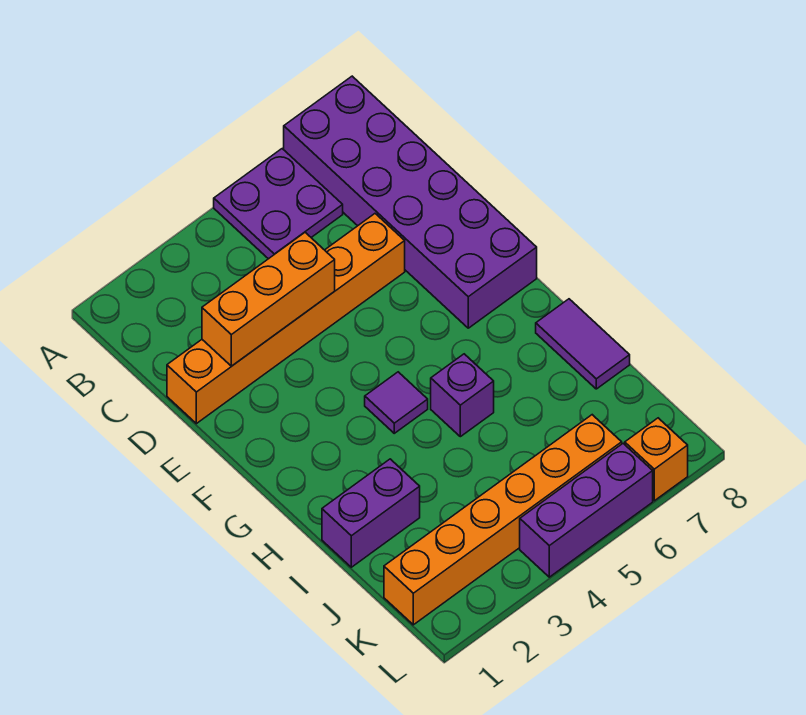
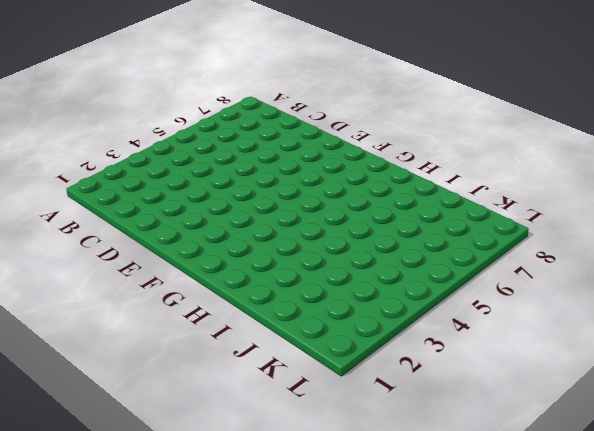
none -> purple plate A5:B6 level 1
none -> purple brick A7:F8 level 1

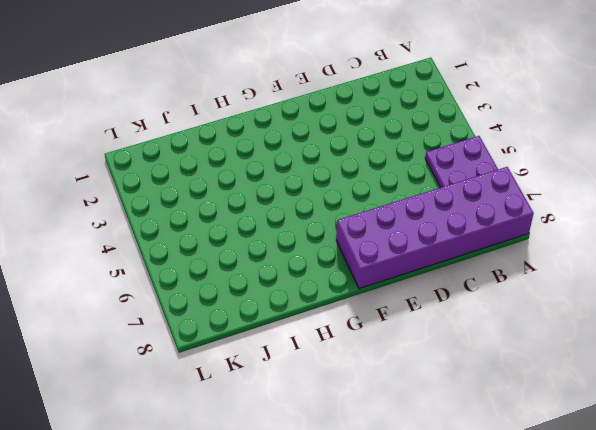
none -> orange brick D1:D6 level 1
none -> purple tile G4 level 1

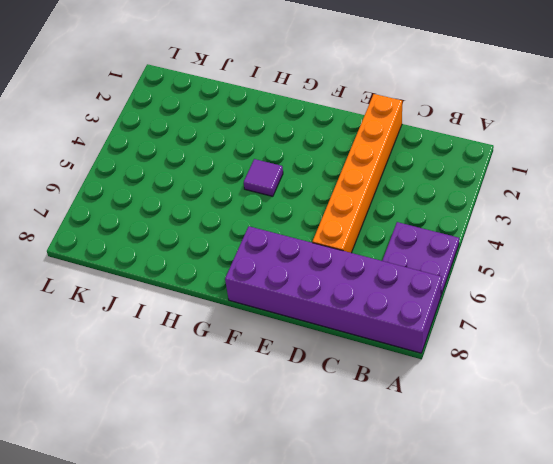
none -> purple brick H5 level 1
none -> purple tile H8:I8 level 1

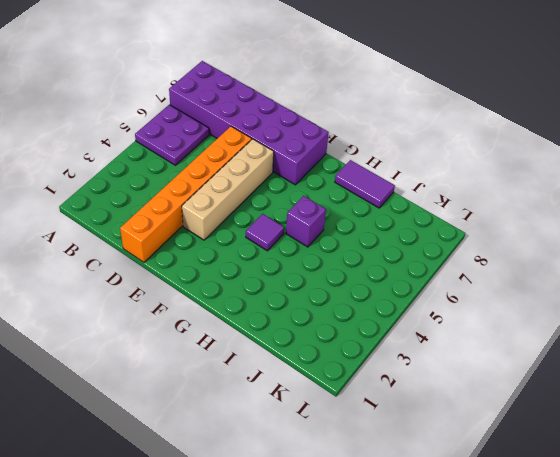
tan brick E3:E6 level 1 -> none
none -> purple brick I1:I2 level 1
none -> orange brick K1:K6 level 1

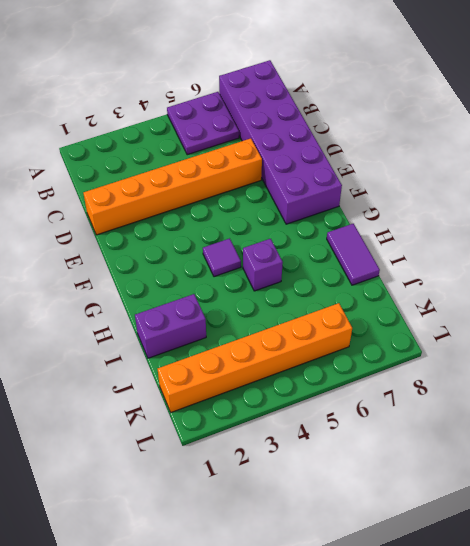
none -> purple brick L4:L6 level 1
none -> orange brick L7 level 1

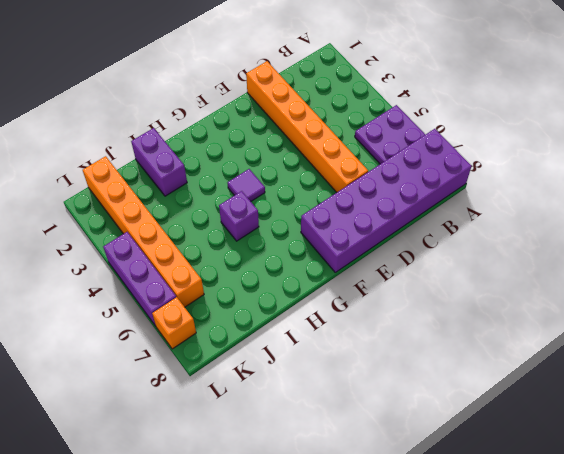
none -> purple tile H8:I8 level 1
none -> orange brick D2:D4 level 2

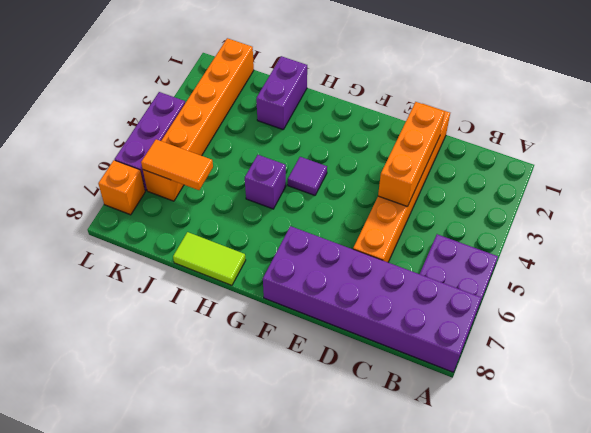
lime tile H8:I8 level 1 -> purple tile H8:I8 level 1
orange tile J6:K6 level 2 -> none

